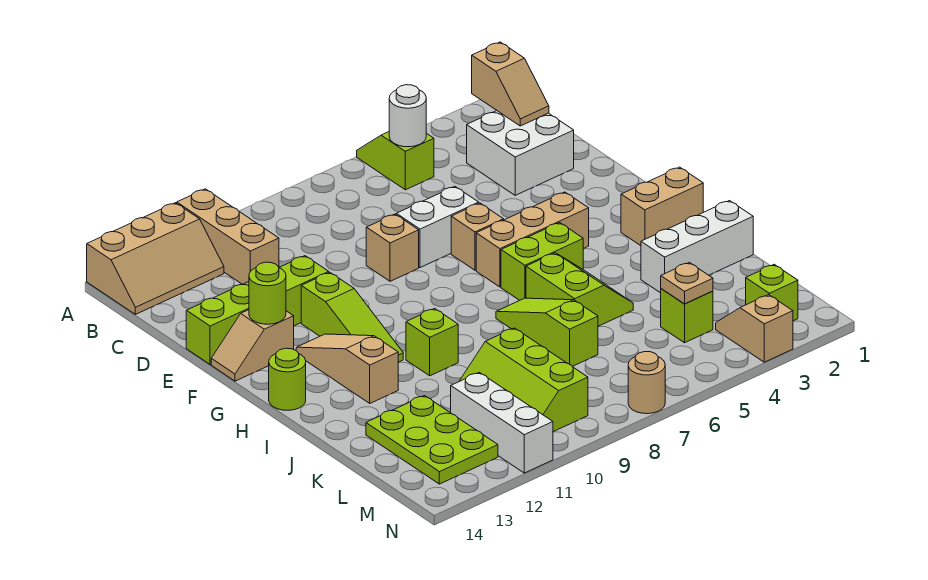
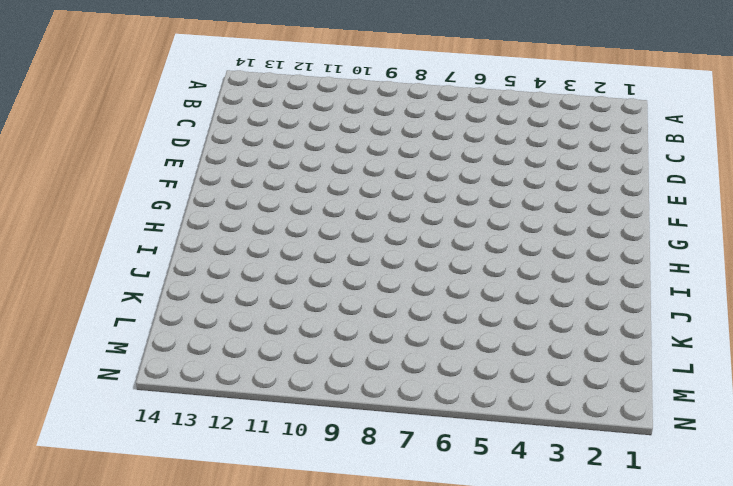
none -> lime slope A5:B5 level 1 top B
none -> tan brick A11:C11 level 1
none -> tan slope A12:B14 level 1 top A
none -> white brick C2:D3 level 1

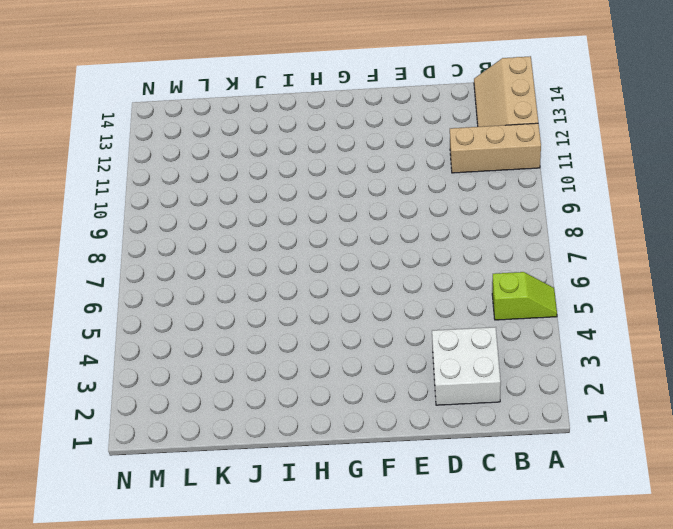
none -> white brick E6:E7 level 1
none -> tan brick E8 level 1
none -> lime brick E11:E14 level 1
none -> tan brick F6 level 1

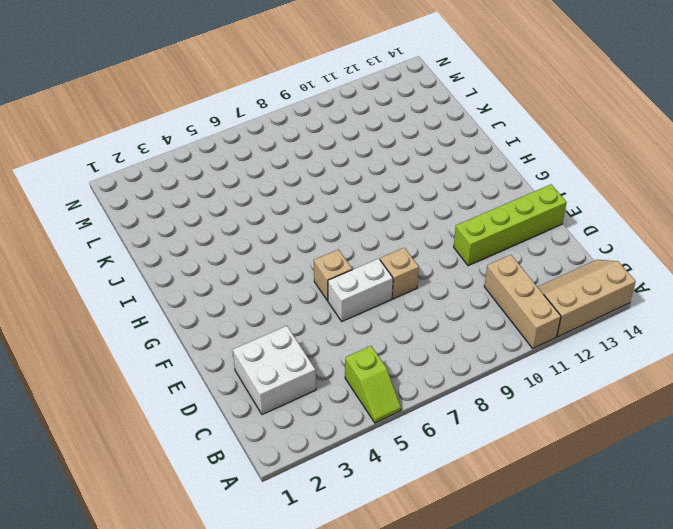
none -> lime slope F11:H11 level 1 top F
none -> tan slope F13:F14 level 1 top 13
none -> tan brick G4:G6 level 1
none -> tan slope G12:I12 level 1 top I

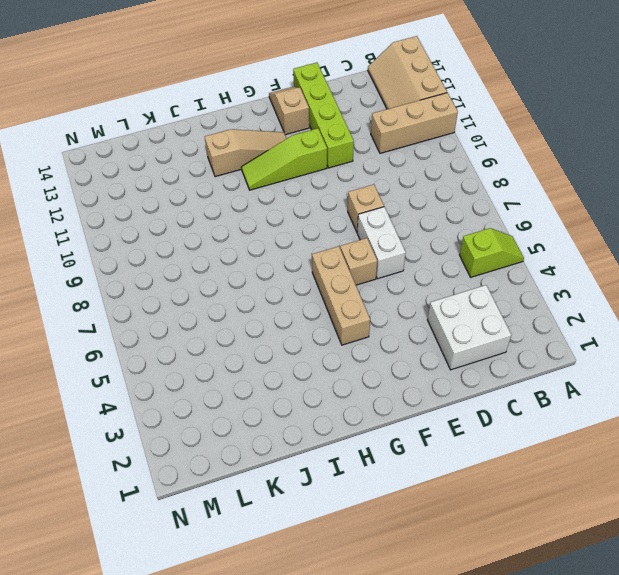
none -> tan brick H1:H2 level 1
none -> lime brick H5:H6 level 1
none -> lime round brick H14 level 1
none -> lime slope I5:J6 level 1 top 6

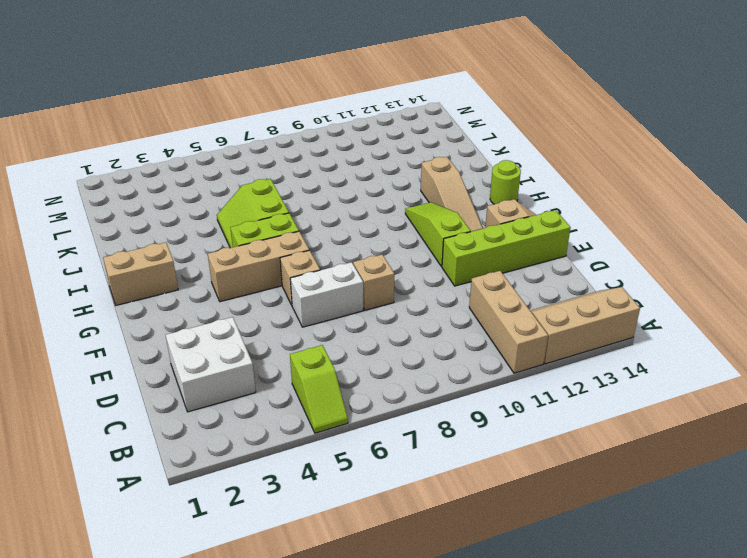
none -> lime slope I7:K7 level 1 top K
none -> lime brick I10 level 1
none -> white brick J1:J3 level 1
none -> lime slope K9:M10 level 1 top 9

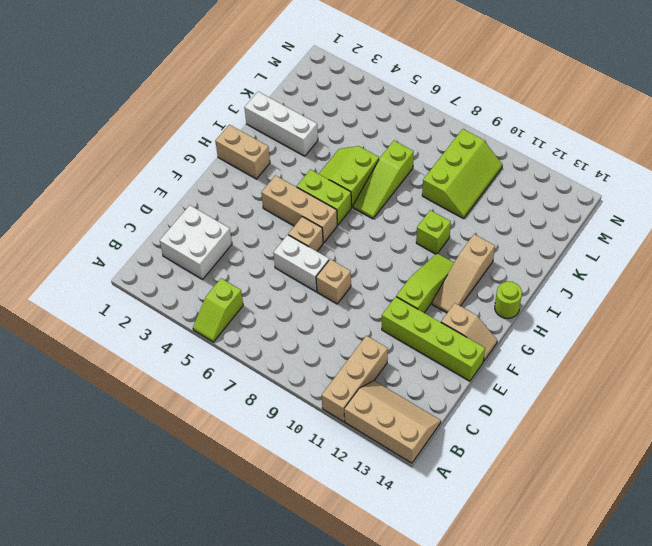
none -> lime plate K12:M13 level 1
none -> lime brick L4 level 1
none -> white brick L11:N11 level 1
none -> lime brick M2 level 1

